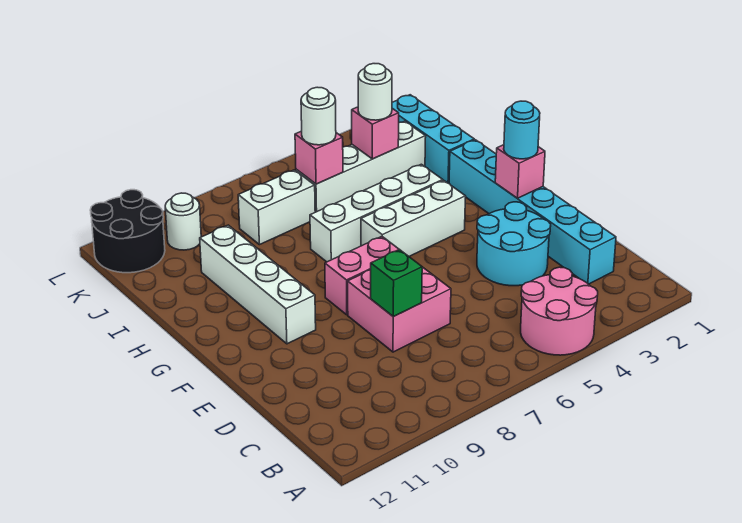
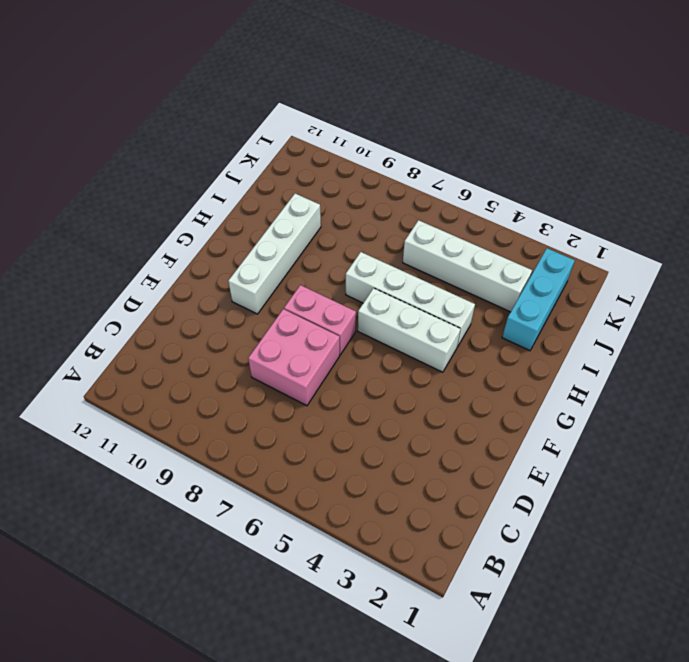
none -> pink round brick A4:B5 level 1
none -> cyan brick C2:H2 level 1
none -> cyan round brick D3:E4 level 1

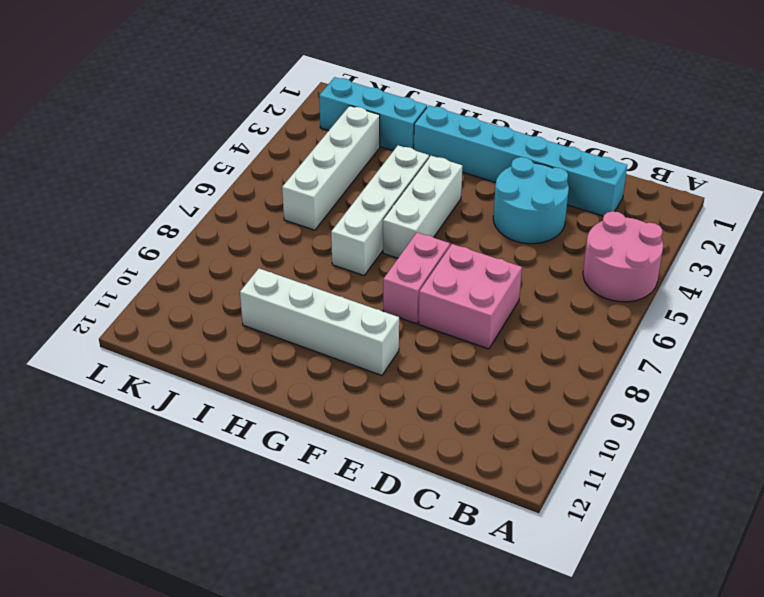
none -> white brick J7:J8 level 1
none -> white round brick K10 level 1
none -> black round brick K11:L12 level 1

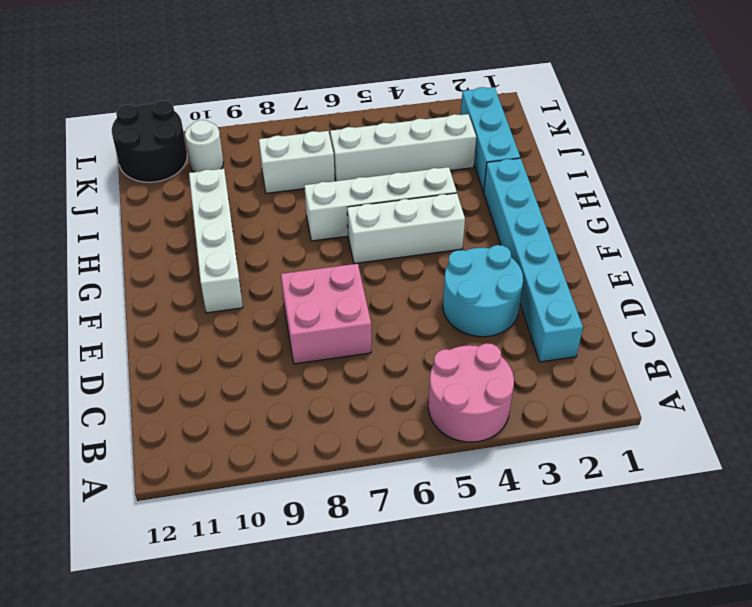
none -> pink brick F7:F8 level 1
none -> green brick D8 level 2
none -> pink brick F2 level 2

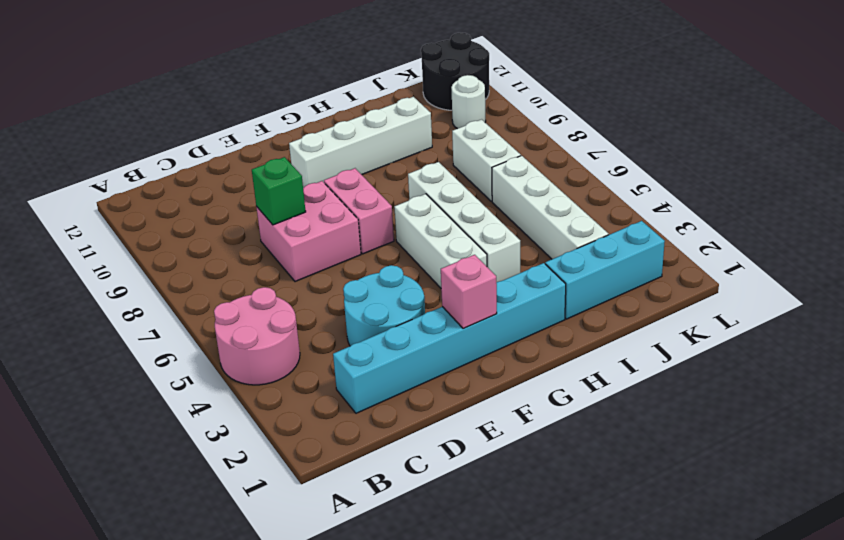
none -> pink brick J4 level 2
none -> pink brick J6 level 2
none -> cyan round brick F2 level 3

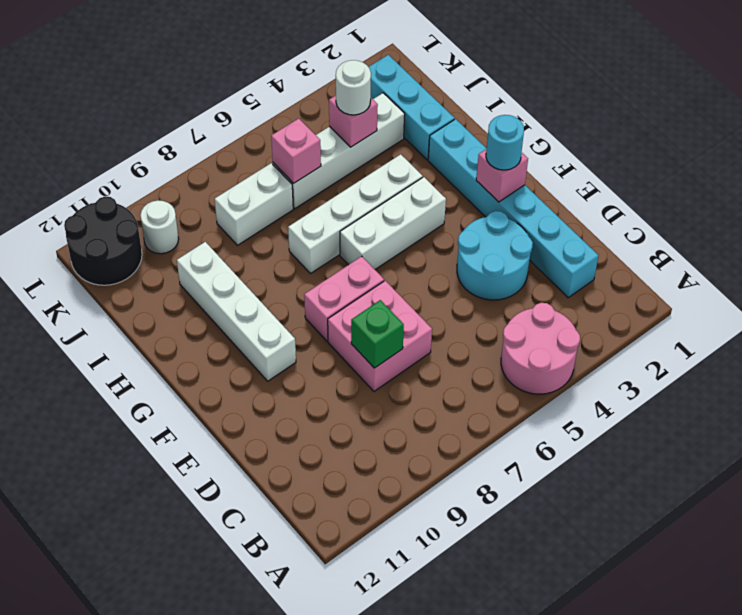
none -> white round brick J6 level 3

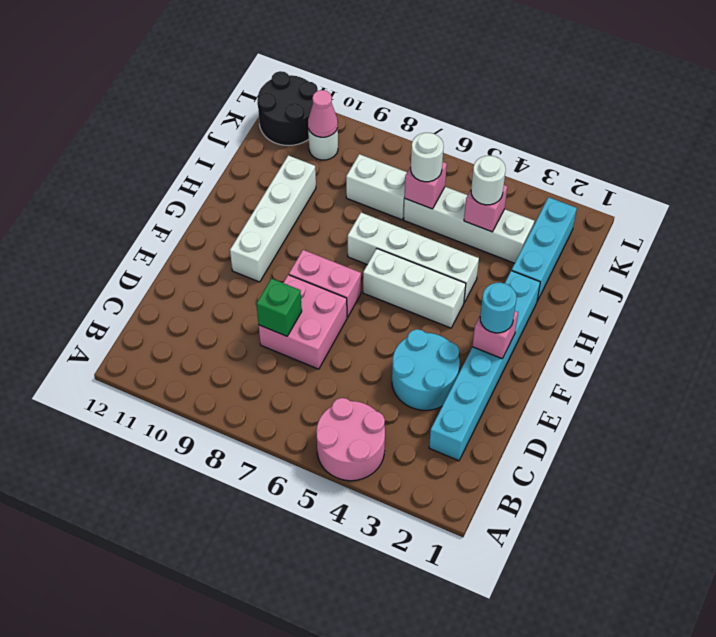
pink cone K10 level 2 -> none

